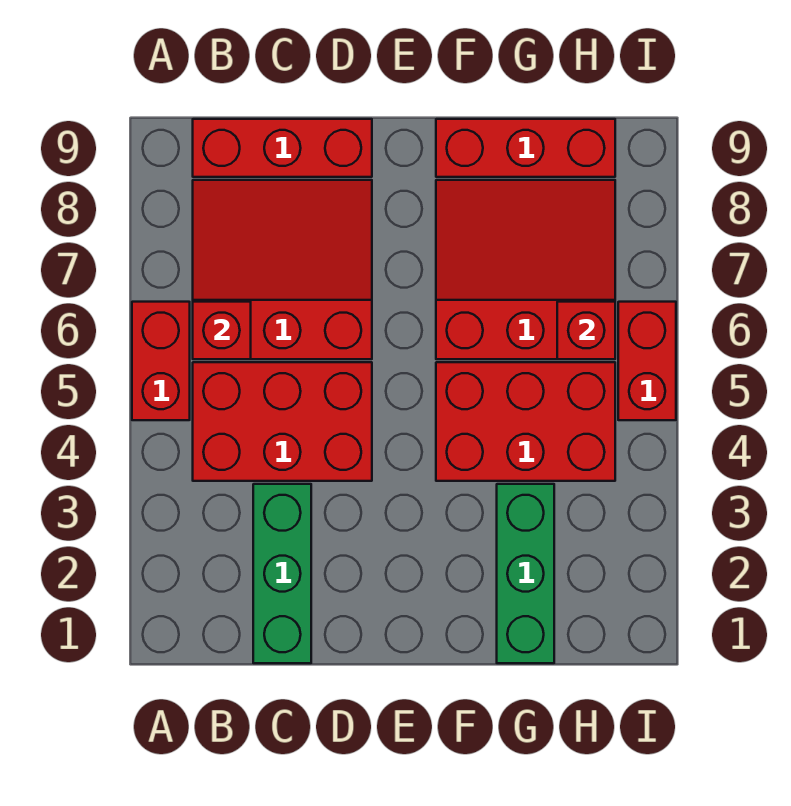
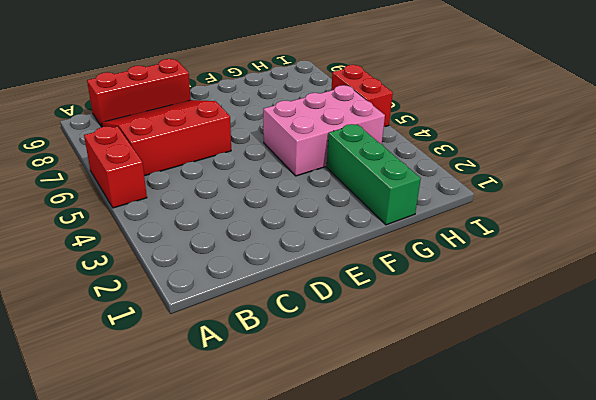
pink brick F4:H5 level 1 -> red brick F4:H5 level 1
none -> red brick B4:D5 level 1
none -> green brick C1:C3 level 1
none -> red slope F6:H8 level 1 top 6

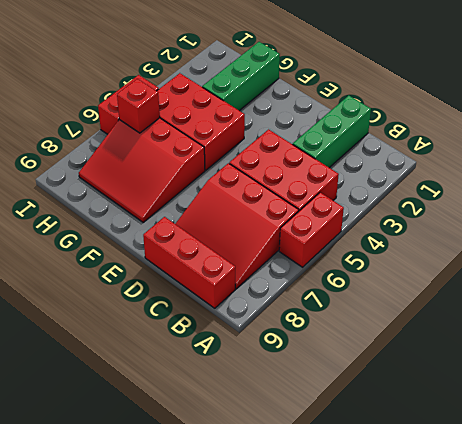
none -> red brick F9:H9 level 1
none -> red brick B6 level 2

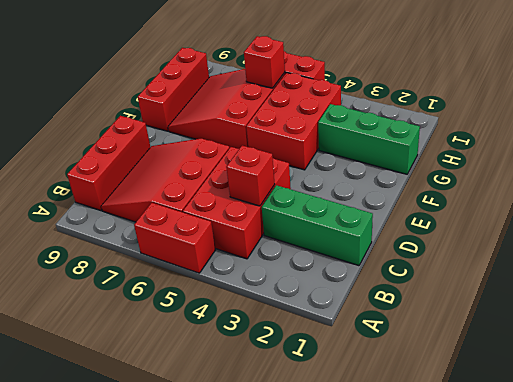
red brick C4 level 2 -> red brick B6 level 2

